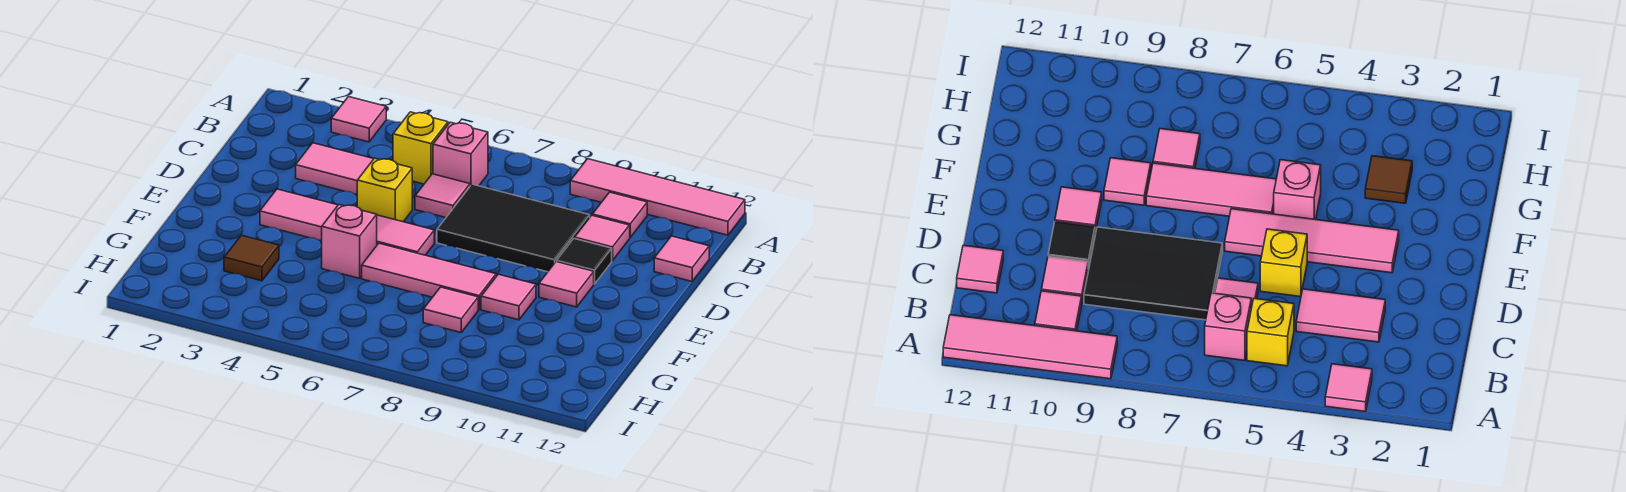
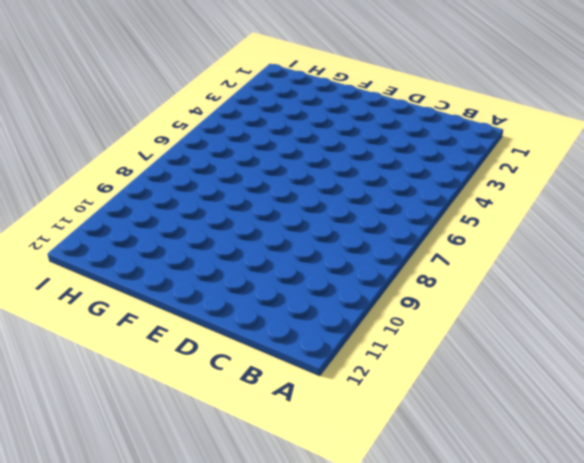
none -> pink tile A3 level 1
none -> pink tile A9:A12 level 1
none -> yellow brick B5 level 1

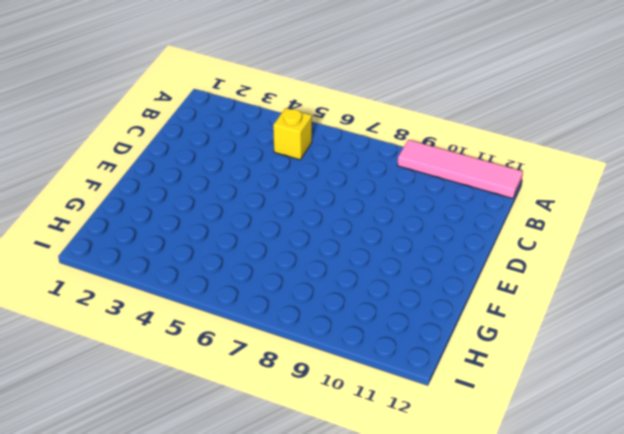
none -> pink tile A3 level 1
none -> pink brick B6 level 1
none -> pink tile B10 level 1

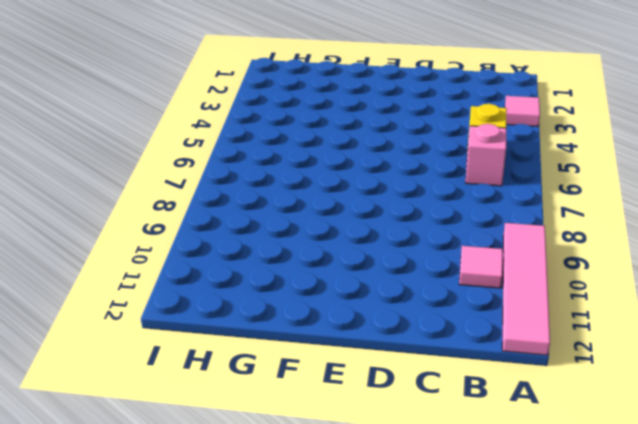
none -> pink tile C3:C4 level 1
none -> pink tile C6 level 1
none -> black tile C7:D9 level 1

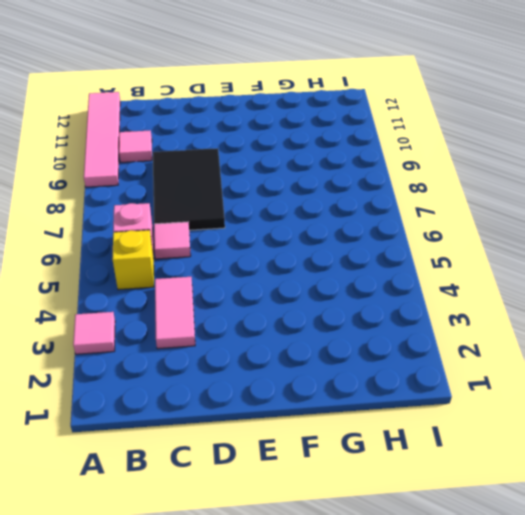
none -> pink tile C10 level 1
none -> pink tile C12 level 1
none -> yellow brick D5 level 1

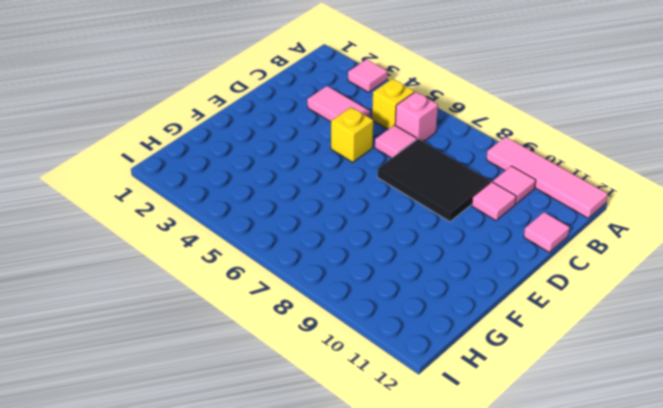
none -> black tile D10 level 1
none -> pink tile E3:E6 level 1
none -> pink tile E10 level 1

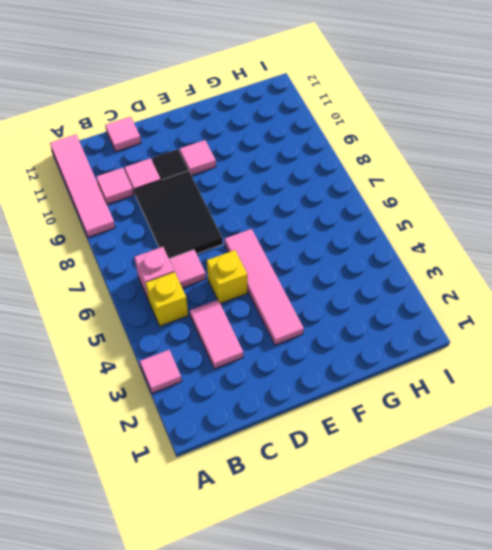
none -> pink brick F5 level 1
none -> pink tile F6:F8 level 1
none -> pink tile F9 level 1

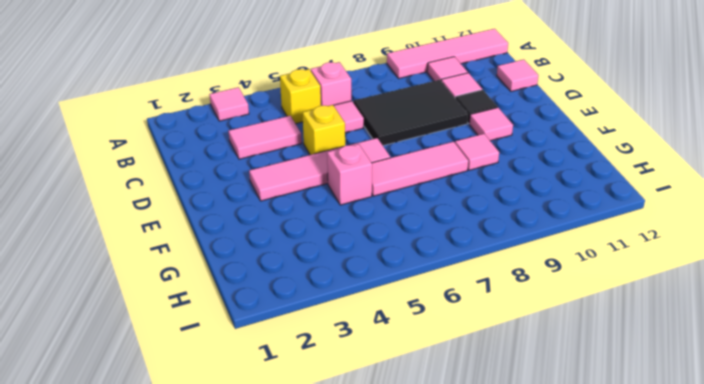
none -> brown tile G3 level 1
none -> pink tile G8 level 1

